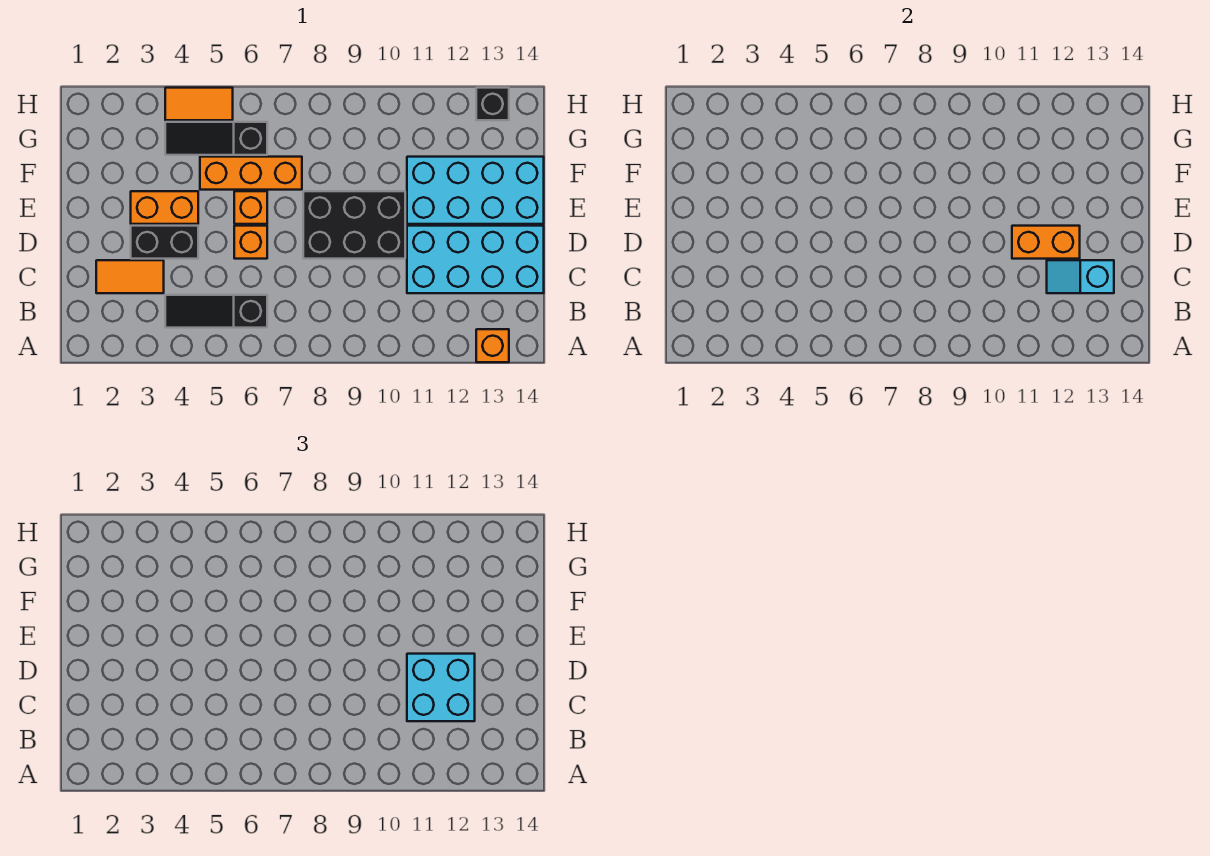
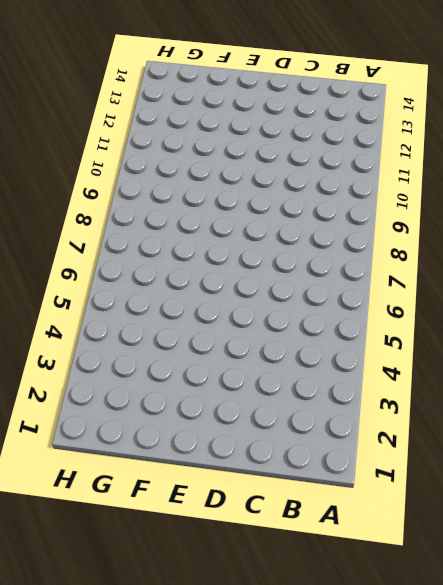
none -> orange brick A13 level 1
none -> black slope B4:B6 level 1 top 6
none -> orange tile C2:C3 level 1

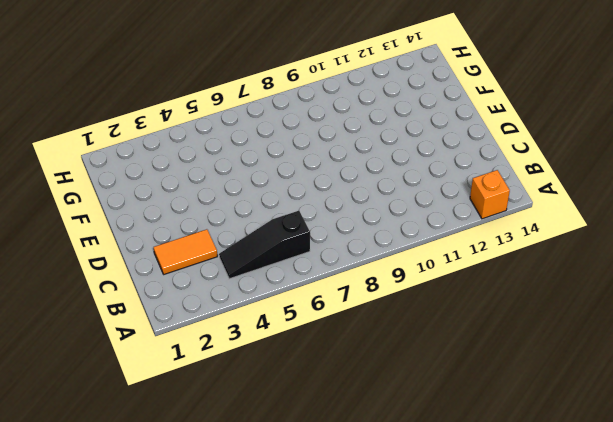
none -> cyan brick C11:D14 level 1
none -> black brick D3:D4 level 1
none -> orange brick D6 level 1

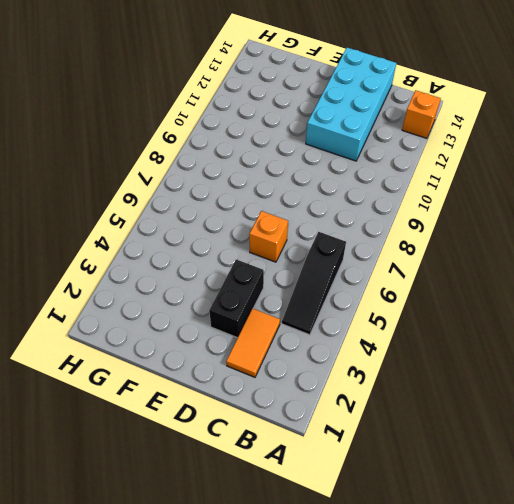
none -> black brick D8:E10 level 1
none -> orange brick E3:E4 level 1
none -> orange brick E6 level 1

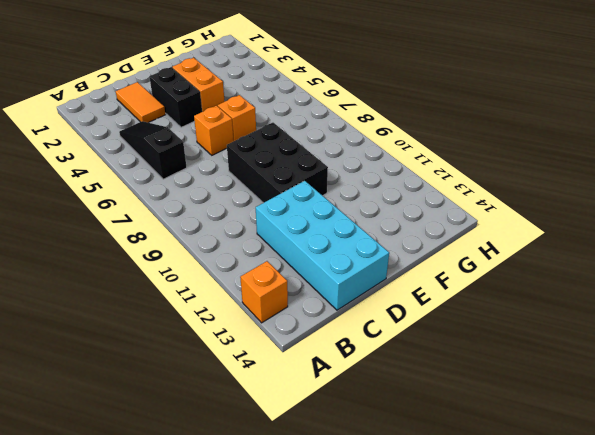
none -> cyan brick E11:F14 level 1
none -> orange brick F5:F7 level 1
none -> black slope G4:G6 level 1 top 6

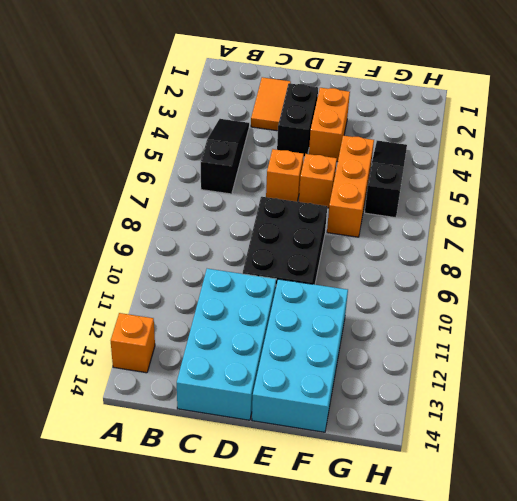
none -> orange tile H4:H5 level 1
none -> black brick H13 level 1
none -> cyan slope C12:C13 level 2 top 13

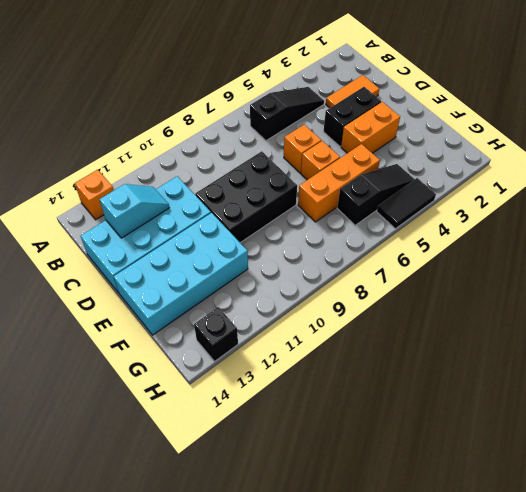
black tile H4:H5 level 1 -> orange tile H4:H5 level 1
none -> orange brick D11:D12 level 2
none -> cyan brick C11:D12 level 3

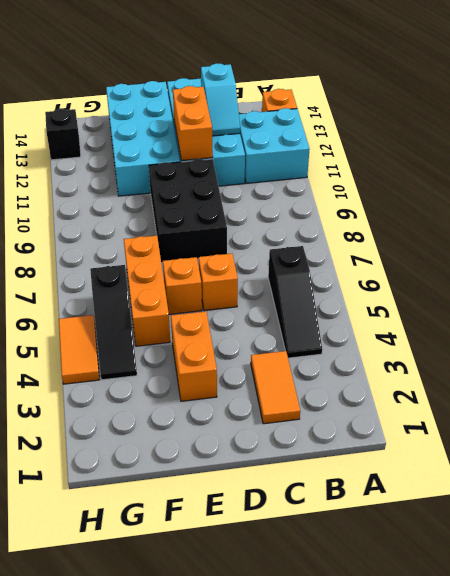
cyan brick A11:B12 level 1 -> cyan brick C11:D12 level 3
none -> black brick D3:D4 level 1

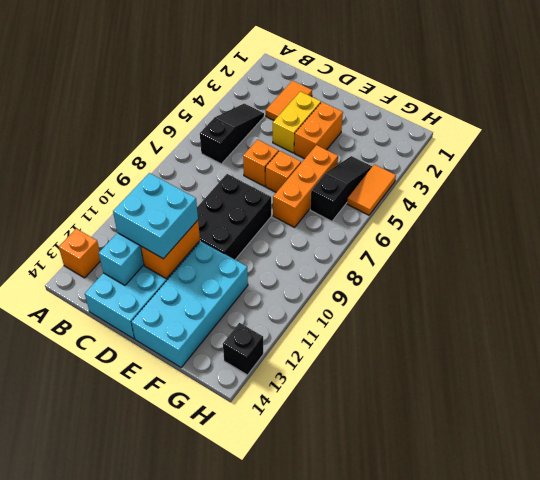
yellow brick D3:D4 level 1 -> black brick D3:D4 level 1

